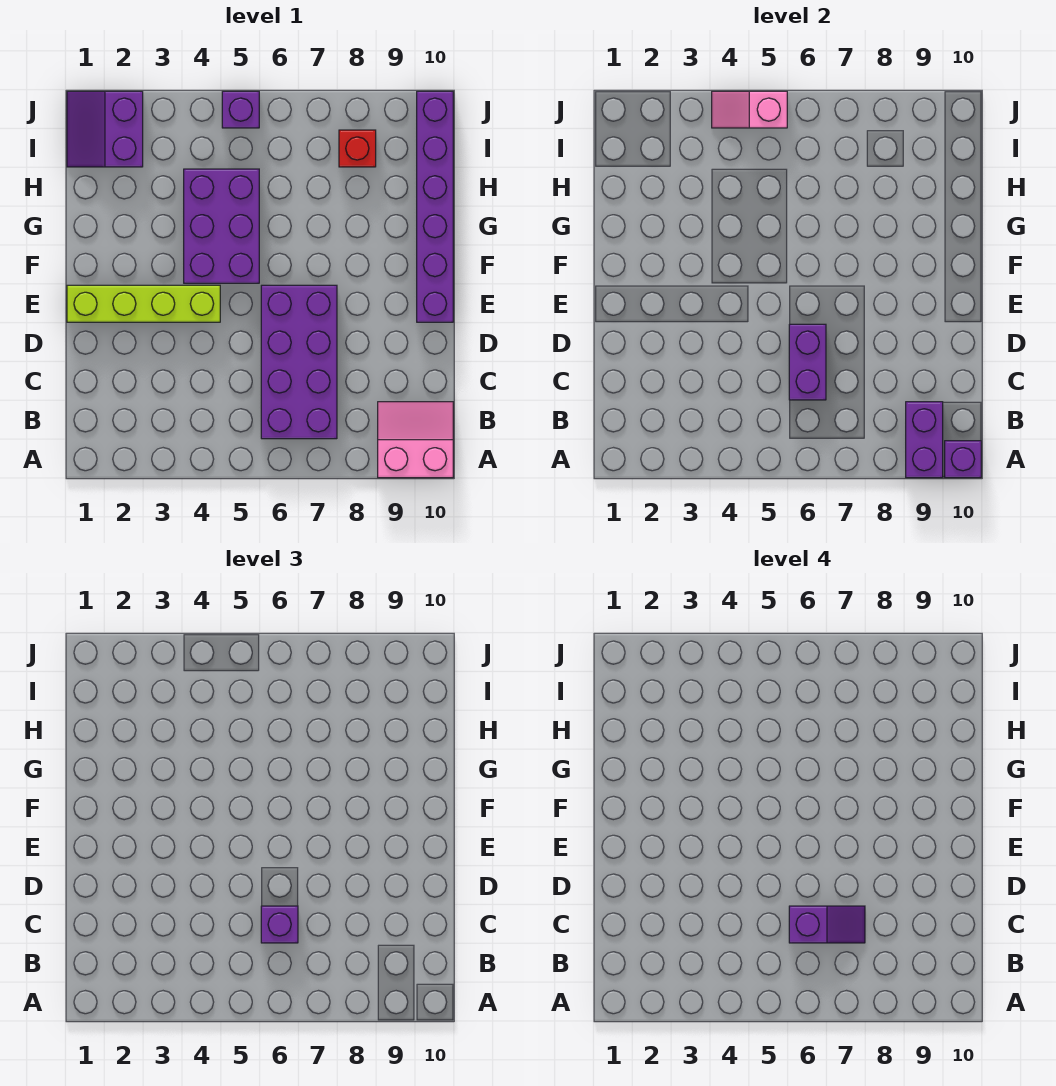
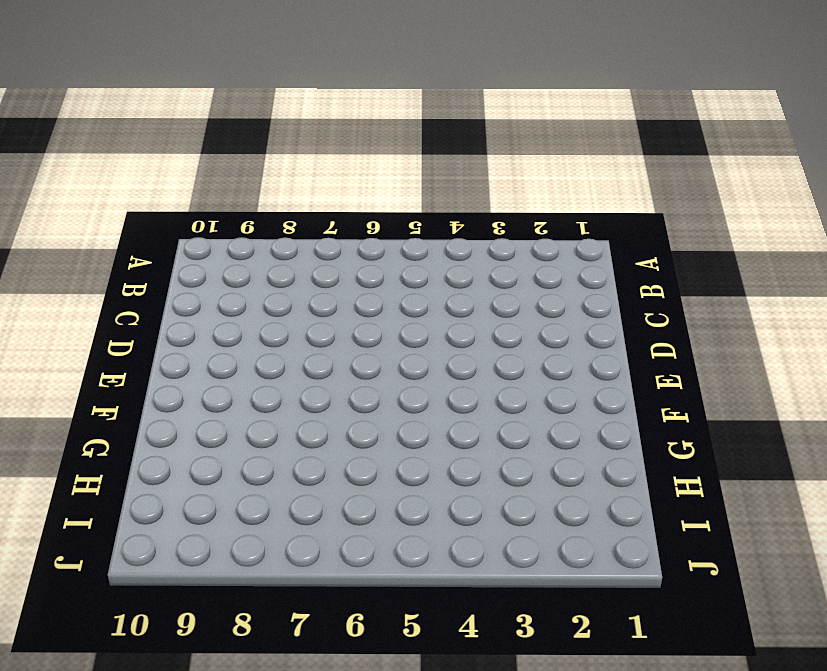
none -> pink slope A9:B10 level 1 top A
none -> purple brick B6:E7 level 1
none -> lime brick E1:E4 level 1

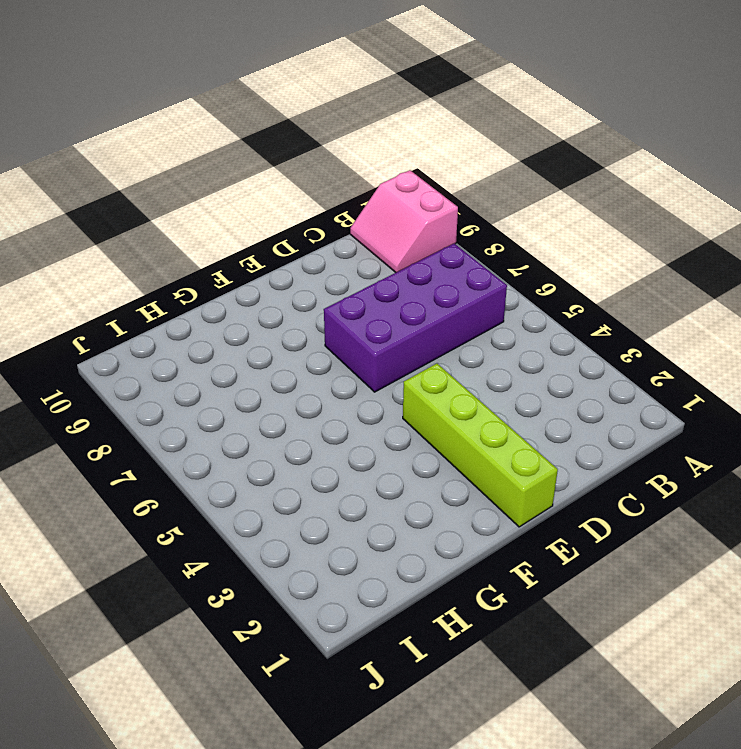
none -> purple brick E10:J10 level 1
none -> purple brick F4:H5 level 1
none -> purple slope I1:J2 level 1 top 2

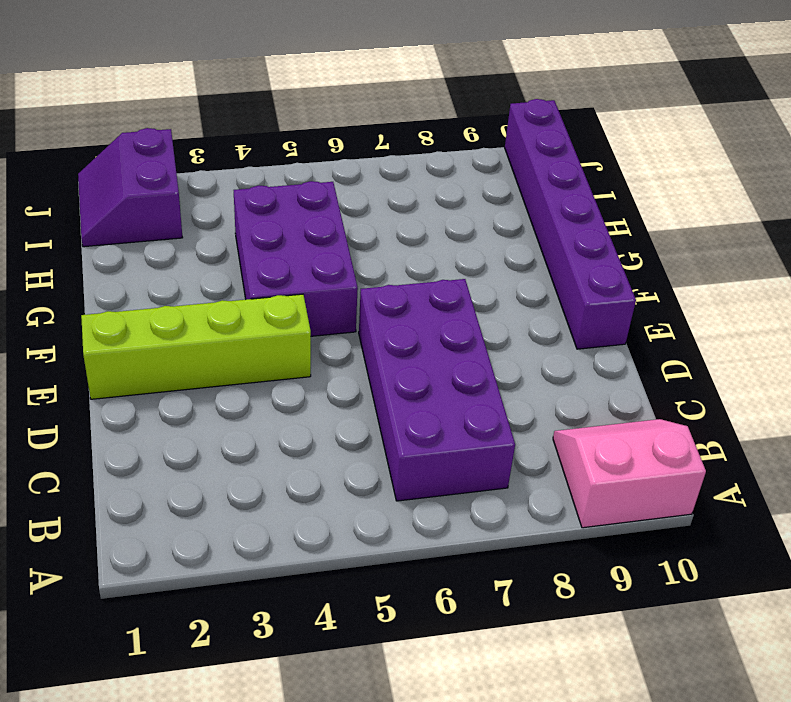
none -> red brick I8 level 1
none -> purple brick J5 level 1
none -> purple brick A9:B9 level 2

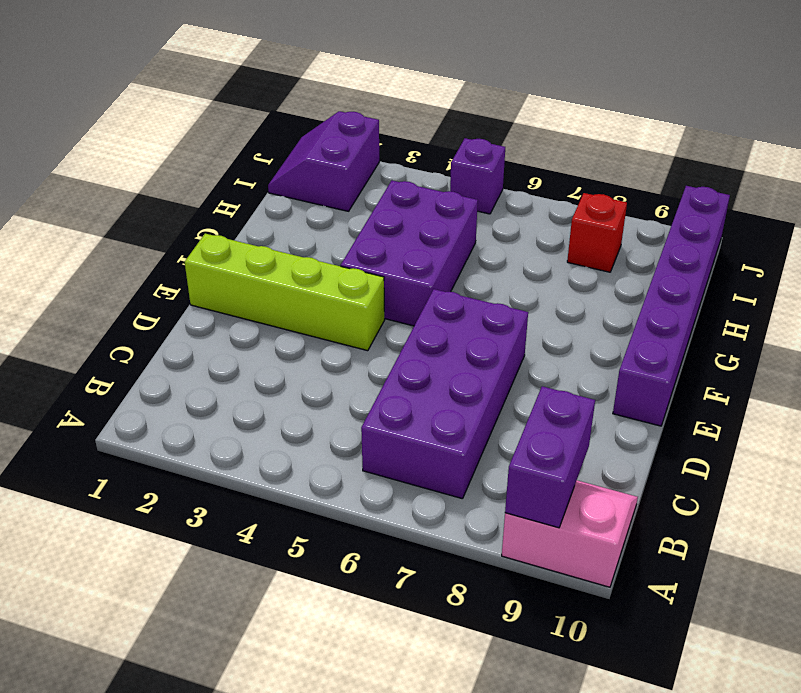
none -> purple brick A10 level 2
none -> purple brick C6:D6 level 2
none -> pink slope J4:J5 level 2 top 5

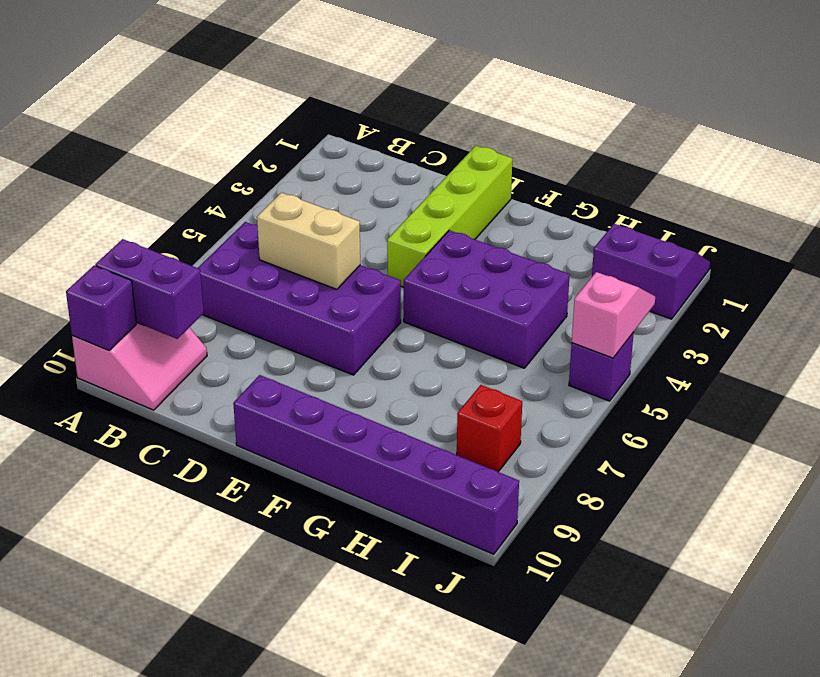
tan brick C6:D6 level 2 -> purple brick C6:D6 level 2
none -> purple brick C6 level 3
none -> purple slope C6:C7 level 4 top 6

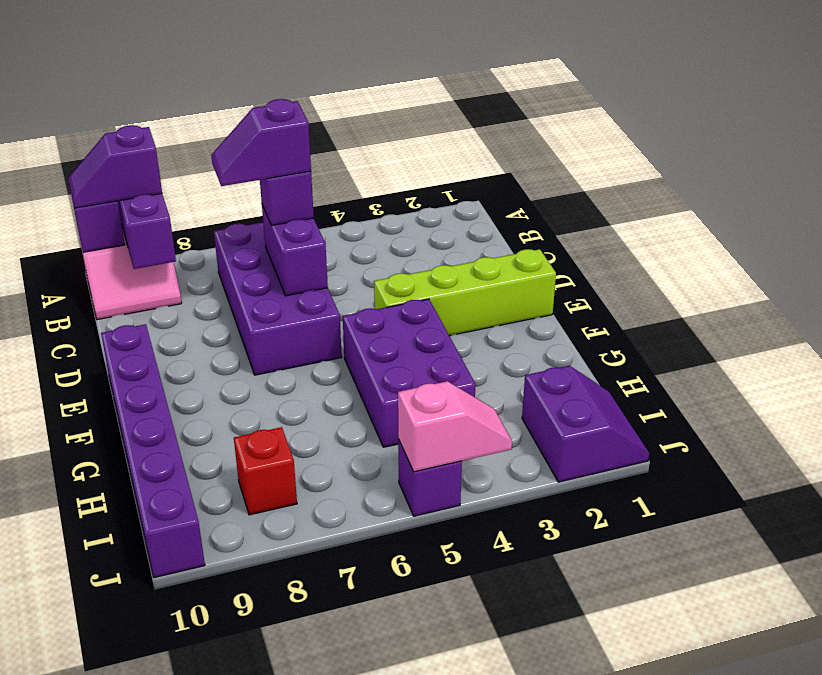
purple slope A9:A10 level 3 top 9 -> none

